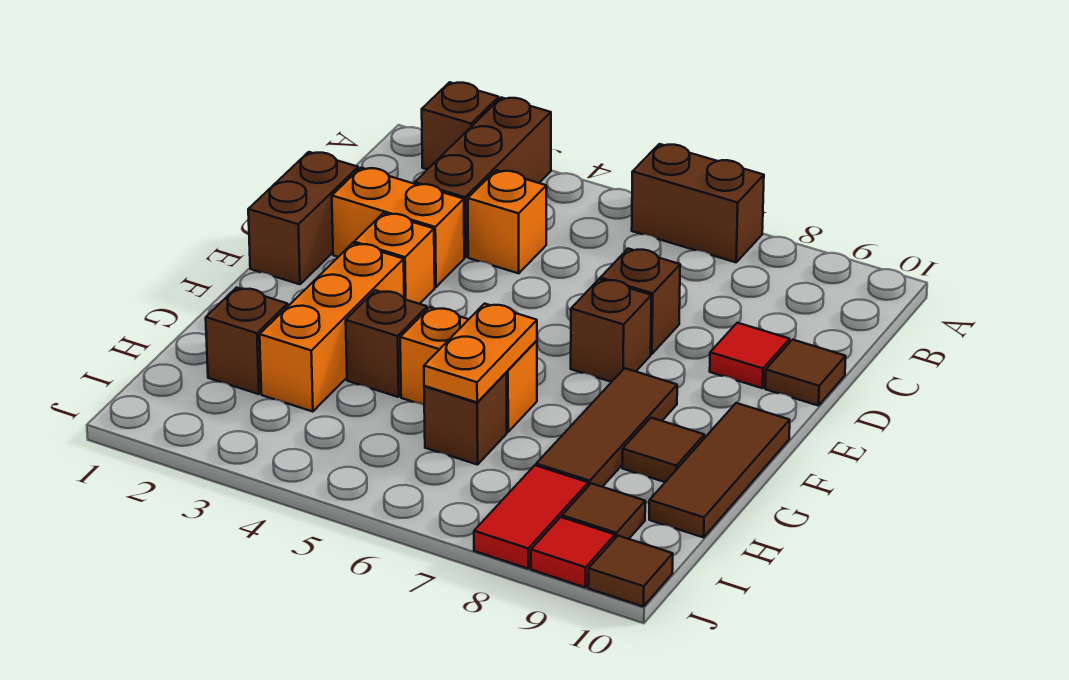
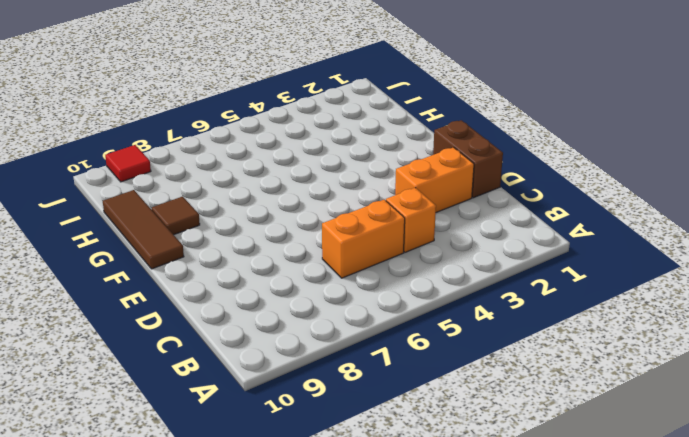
orange brick C5:C6 level 1 -> orange brick G5:G6 level 1
none -> brown brick A2 level 1
none -> brown brick A3:C3 level 1
none -> brown brick A6:A7 level 1

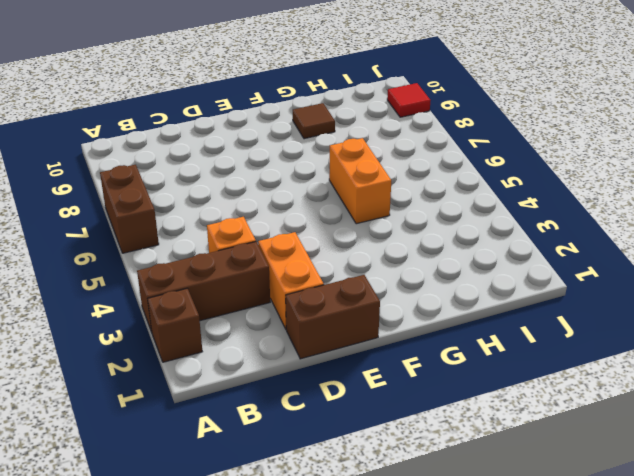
none -> brown brick D7 level 1
none -> red tile D9 level 1
none -> brown tile D10 level 1

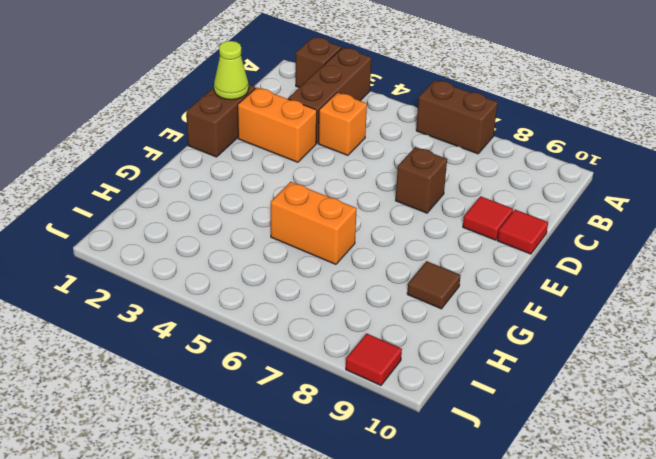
lime cone D1 level 2 -> none
red tile D10 level 1 -> brown tile D10 level 1
none -> orange brick E3 level 1
none -> brown brick E7 level 1
none -> orange brick F3:H3 level 1

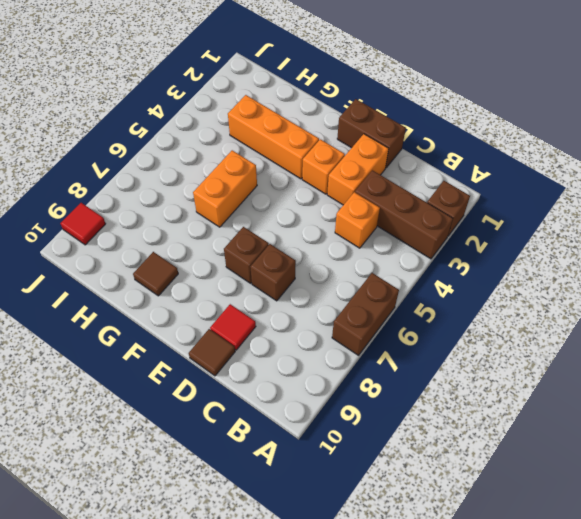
none -> brown tile F8:H8 level 1
none -> brown tile F10:H10 level 1
none -> brown brick G4 level 1

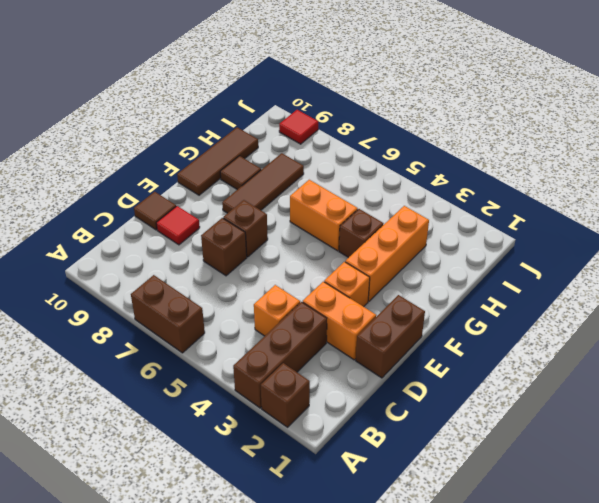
none -> brown brick H2 level 1
none -> brown brick H6 level 1
none -> red tile I8:J8 level 1

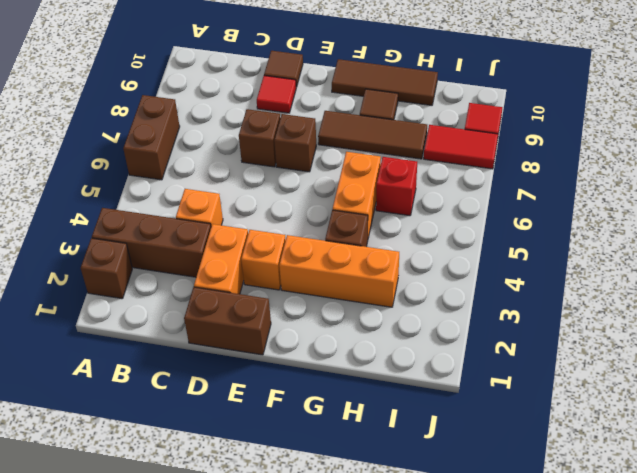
red brick H6 level 1 -> brown brick H6 level 1
none -> brown brick H2 level 1
none -> brown tile I9 level 1
none -> brown tile J10 level 1

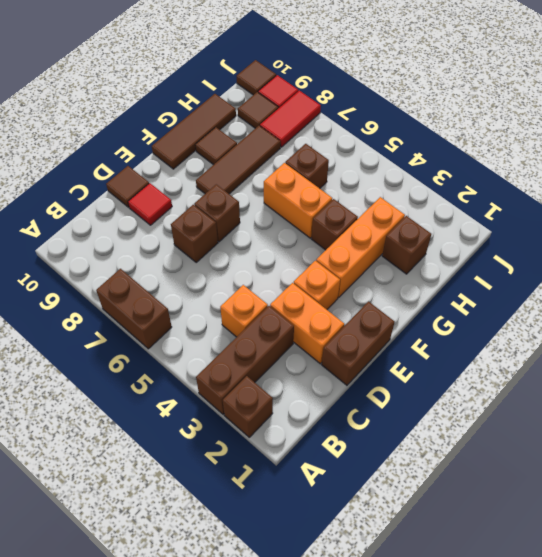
none -> orange plate G6:H6 level 2

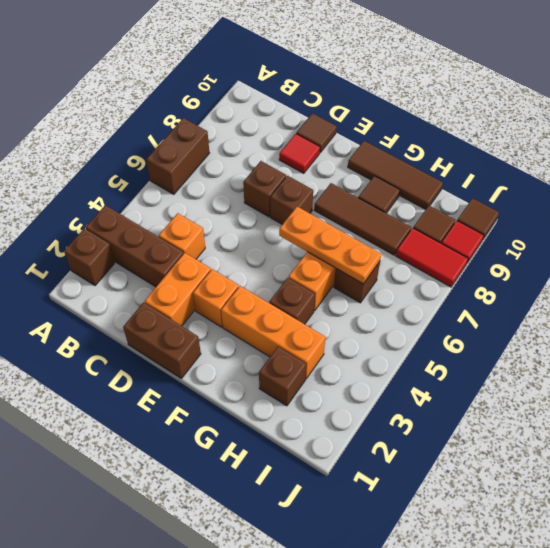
orange plate F6:H6 level 2 -> orange plate G6:H6 level 2

